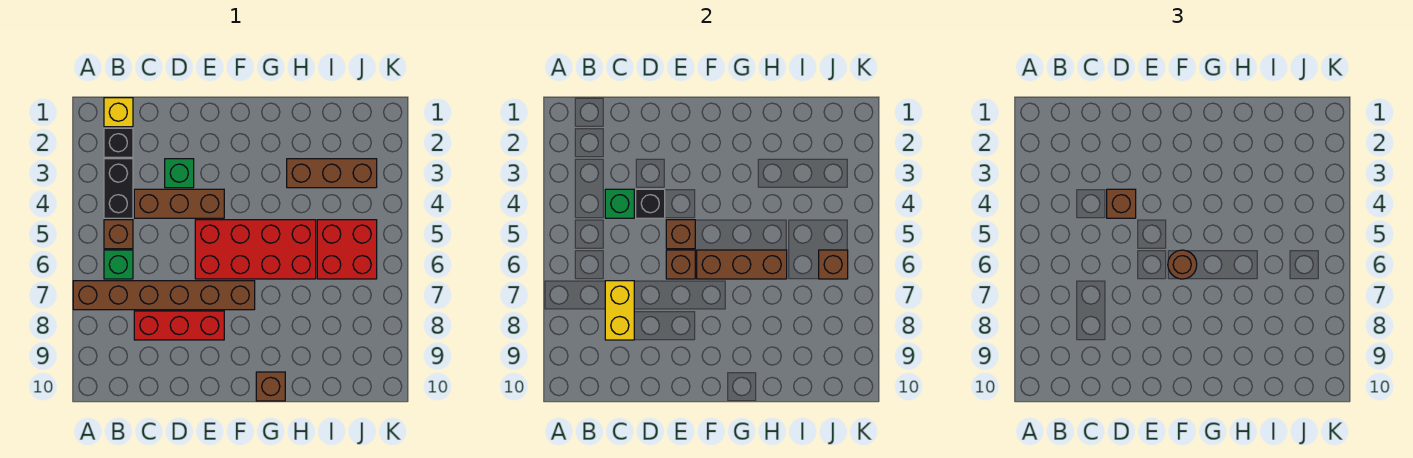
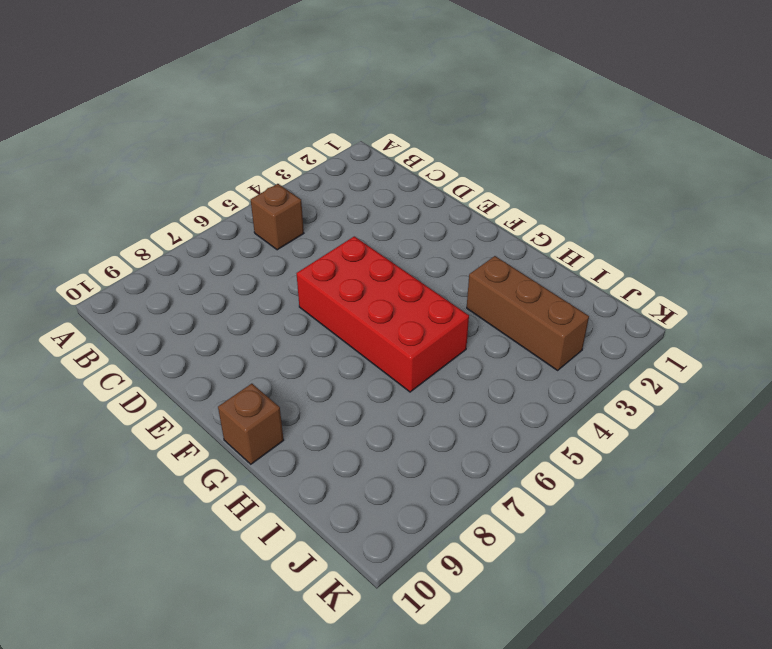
none -> brown brick A7:F7 level 1
none -> yellow brick B1 level 1
none -> black brick B2 level 1

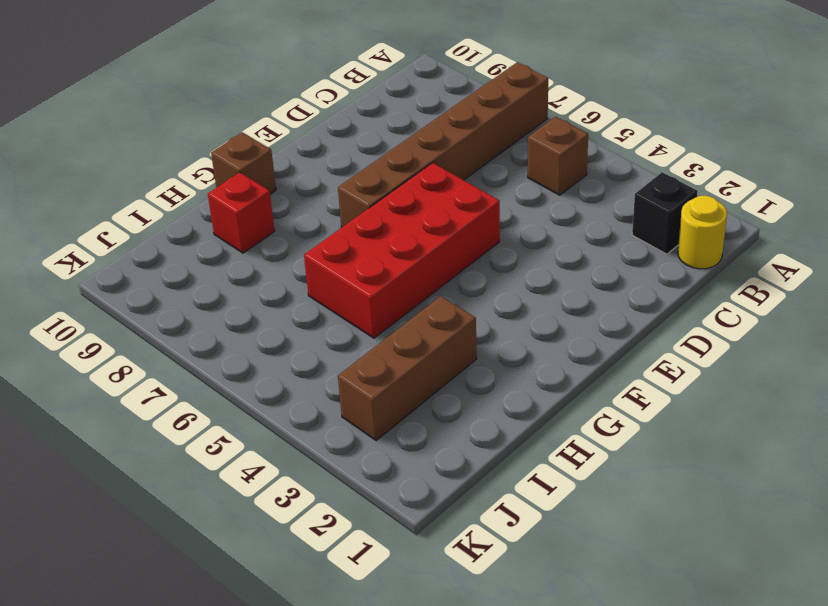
yellow round brick B1 level 1 -> yellow brick B1 level 1
red brick H9 level 1 -> none
none -> black brick B3:B4 level 1
none -> green brick B6 level 1
none -> brown brick C4:E4 level 1

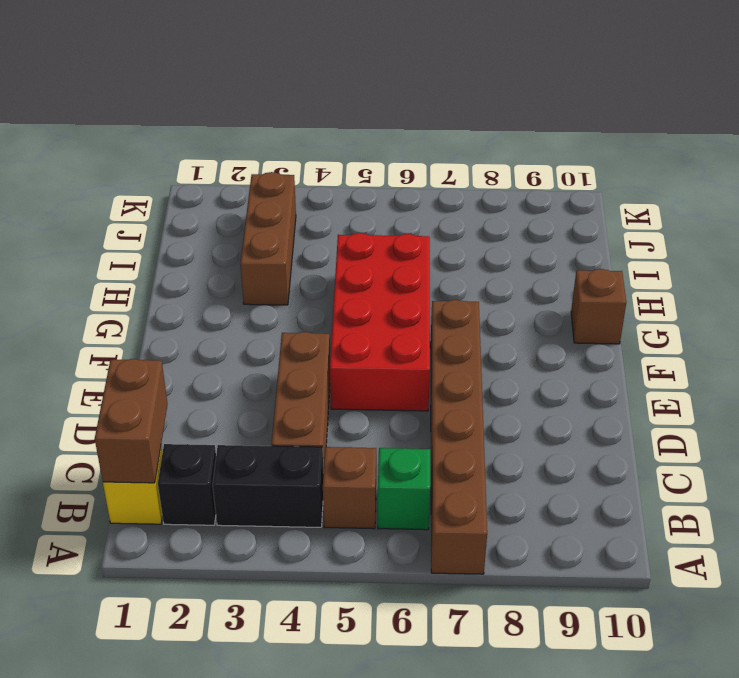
brown brick B1:C1 level 2 -> none
none -> red brick C8:E8 level 1
none -> green brick D3 level 1
none -> red brick I5:J6 level 1

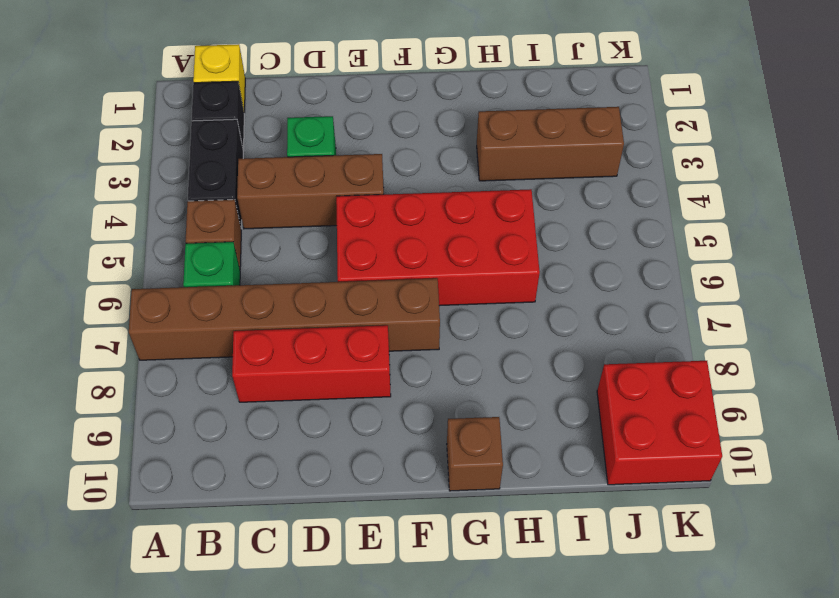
red brick J9:K10 level 1 -> red brick I5:J6 level 1
none -> green brick C4 level 2
none -> yellow brick C7:C8 level 2
none -> black brick D4 level 2

